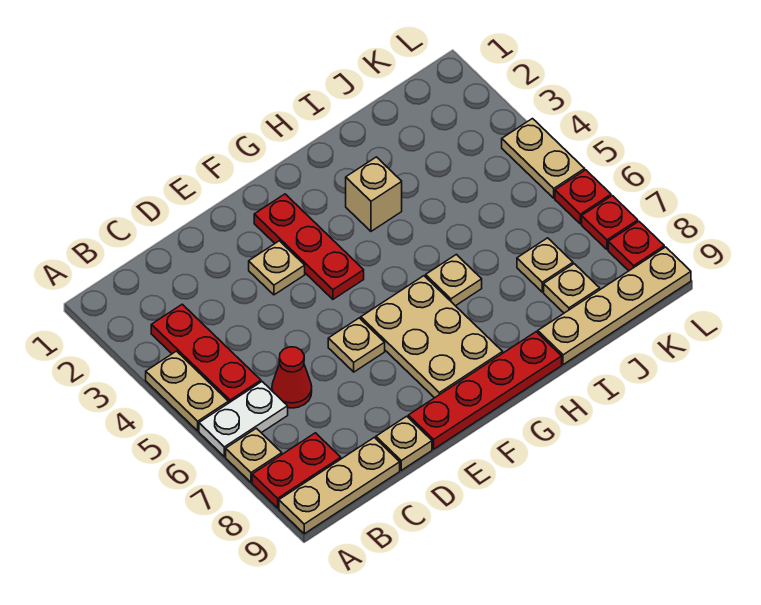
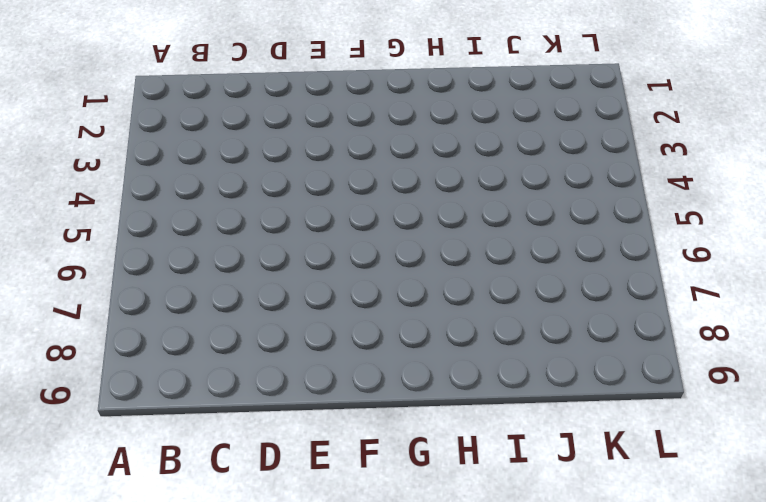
none -> tan plate A4:A5 level 1
none -> white plate A6:B6 level 1
none -> tan plate A7 level 1

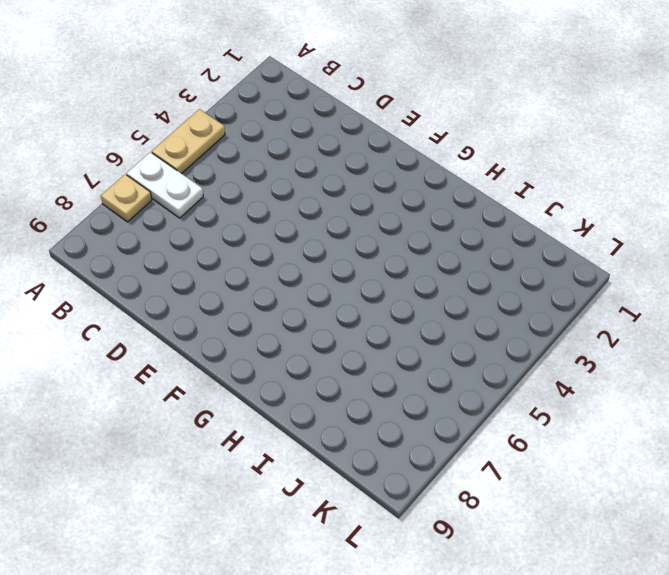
none -> red plate A8:B8 level 1
none -> tan plate A9:C9 level 1
none -> red plate B3:B5 level 1

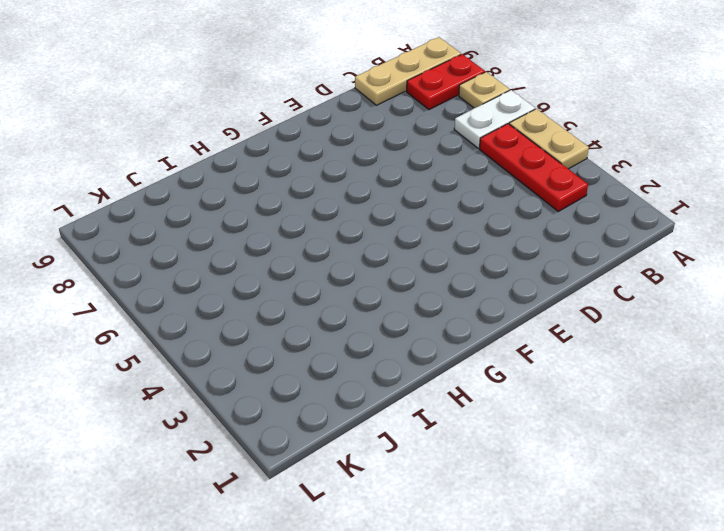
none -> red cone C6 level 1
none -> tan plate D9 level 1
none -> tan plate E3 level 1

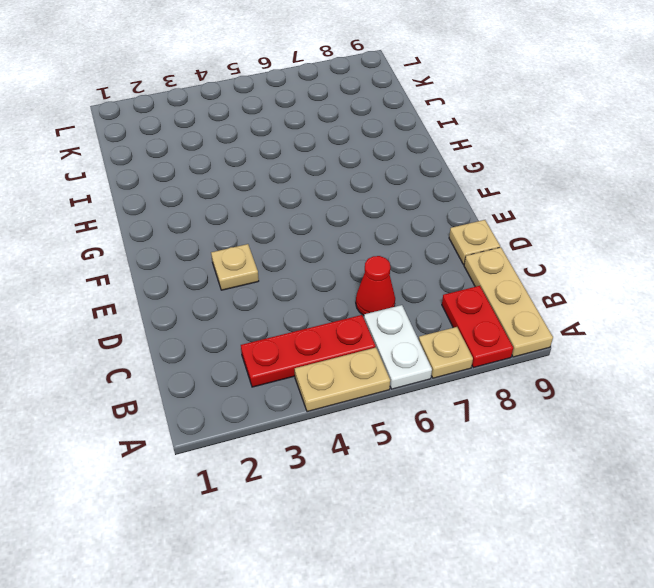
none -> tan plate E6 level 1
none -> red plate E9:H9 level 1
none -> red plate F2:F4 level 1

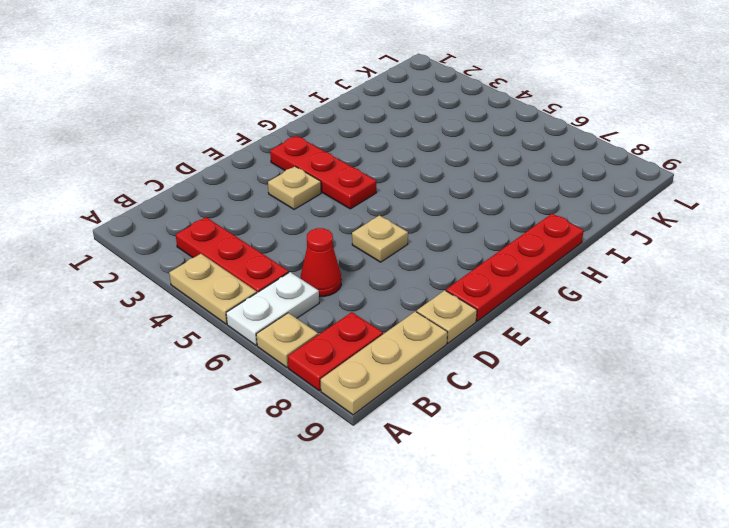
none -> tan plate F6:G8 level 1
none -> tan brick H3 level 1
none -> tan plate H6 level 1

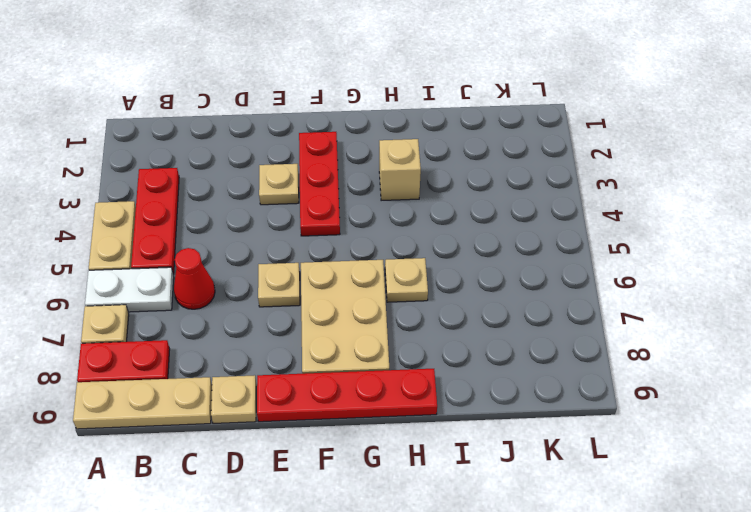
none -> tan plate I9:L9 level 1
none -> tan plate J7 level 1
none -> tan plate J8 level 1

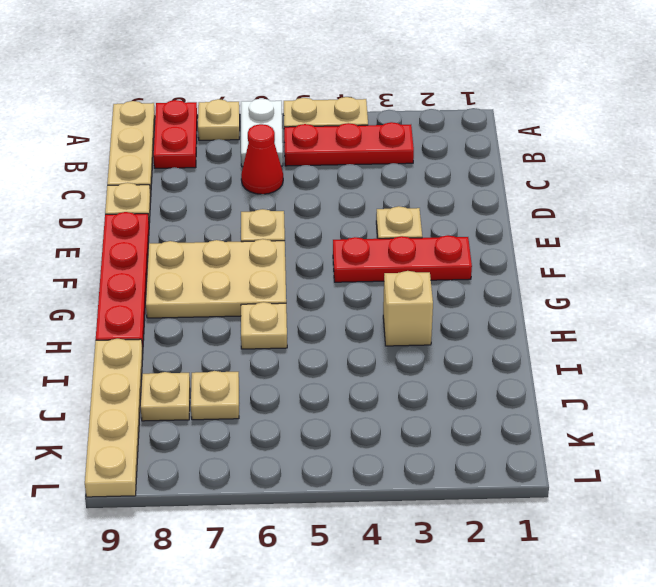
none -> tan plate L4:L5 level 1
none -> red plate L6 level 1
none -> red plate L7 level 1

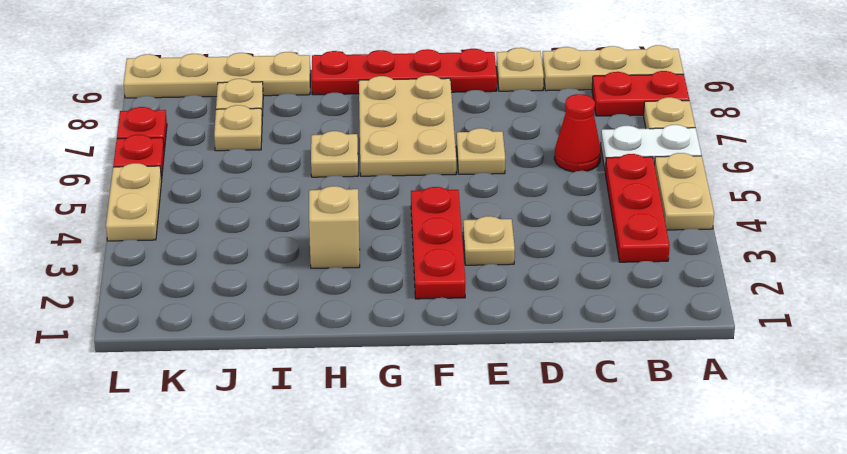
none -> red plate L8 level 1

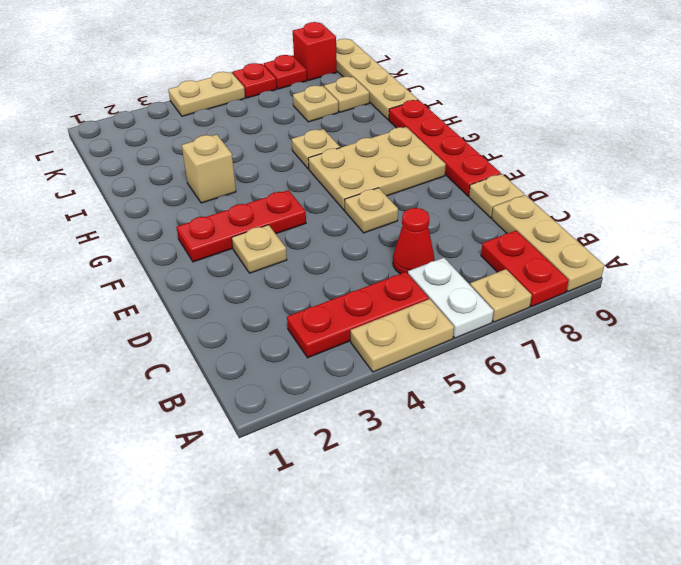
red brick L8 level 1 -> red plate L8 level 1

